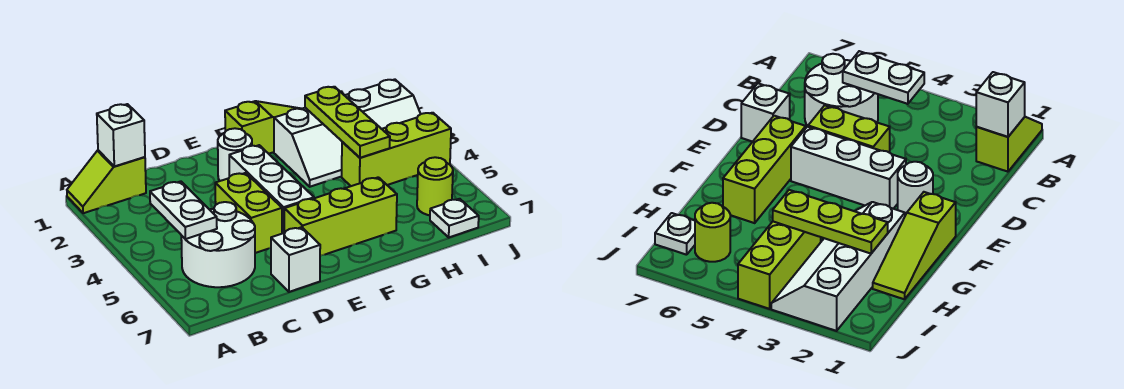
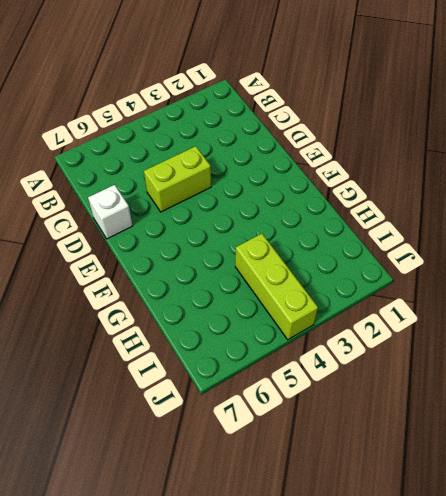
none -> lime slope A1:B1 level 1 top B
none -> white round brick B5:C6 level 1
none -> white round brick E2 level 1

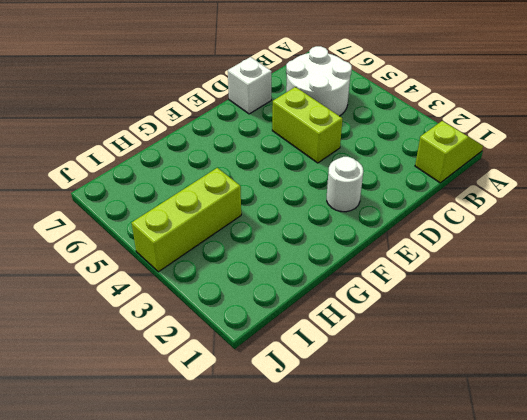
none -> white brick E3:E5 level 1
none -> lime brick E6:G6 level 1
none -> lime slope F1:H1 level 1 top F

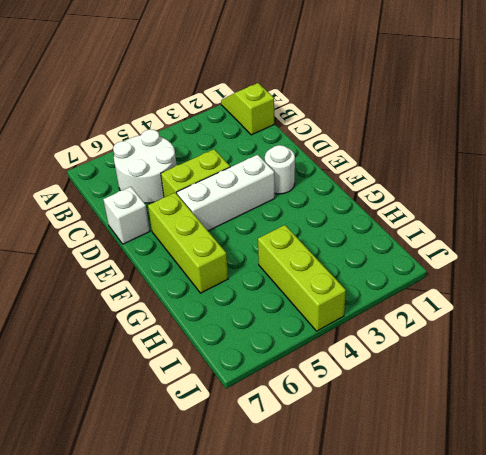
none -> lime slope F1:H1 level 1 top F
none -> white slope G2:J3 level 1 top 2
none -> lime round brick I6 level 1

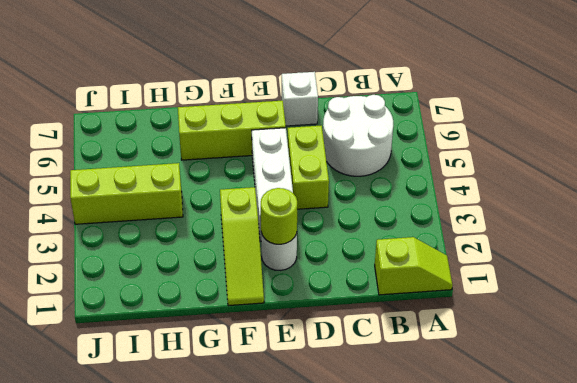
lime round brick E2 level 2 -> lime round brick I6 level 1
lime slope F1:F3 level 1 top 3 -> lime slope F1:H1 level 1 top F
none -> white slope G2:J3 level 1 top 2
none -> white plate I7 level 1
none -> white brick B1 level 2

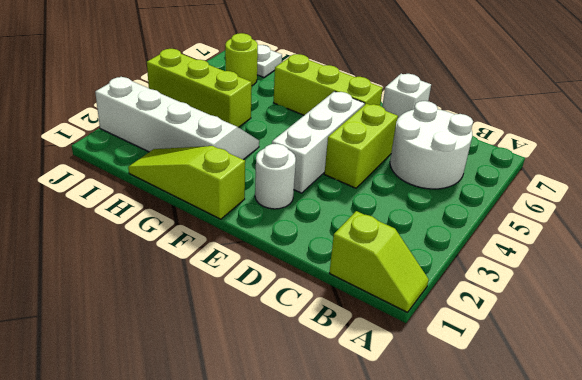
none -> white brick B1 level 2
none -> white plate B4:B5 level 2
none -> lime plate H2:H4 level 2

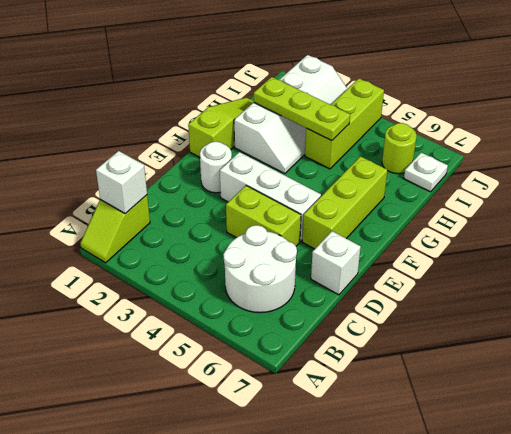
none -> white plate B4:B5 level 2

